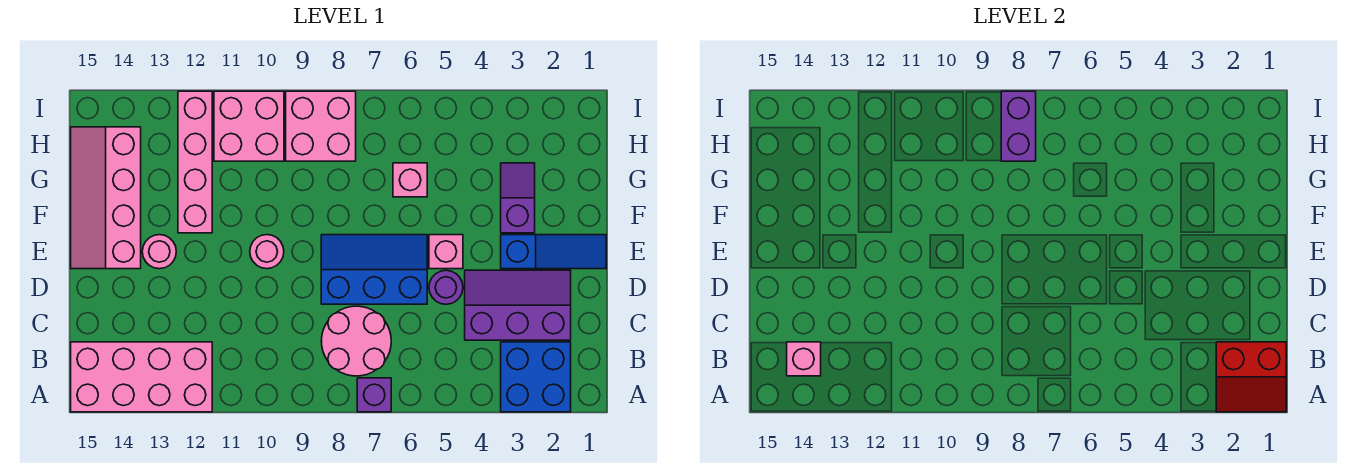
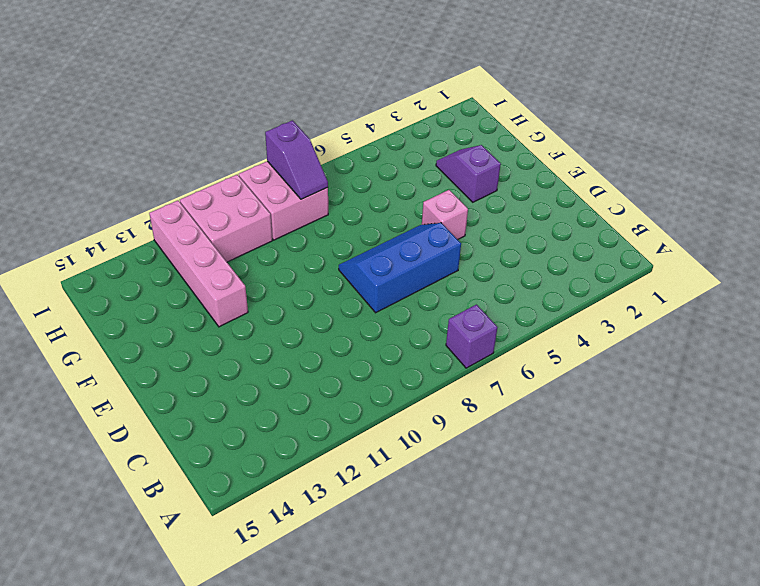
purple slope H8:I8 level 2 top I -> purple brick H8:I8 level 2
none -> blue brick A2:B3 level 1
none -> pink brick A12:B15 level 1
none -> pink round brick B7:C8 level 1

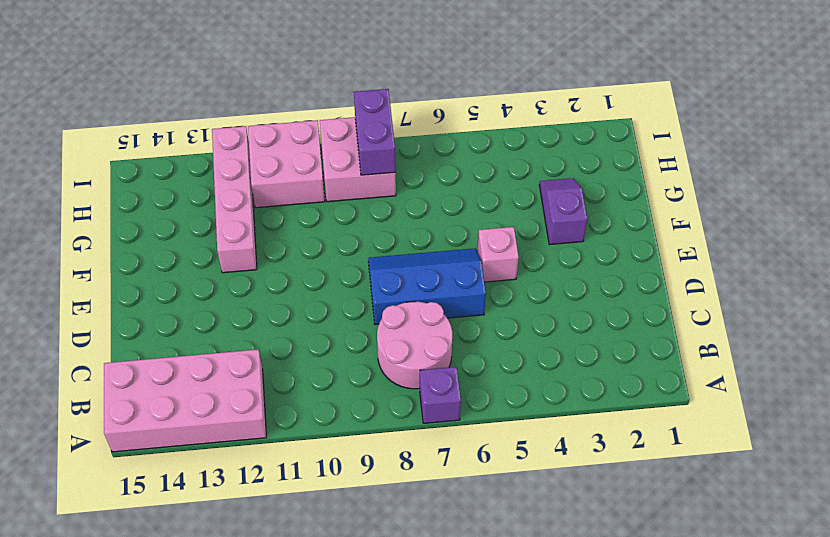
none -> blue brick A2:B3 level 1
none -> purple slope C2:D4 level 1 top C
none -> purple round brick D5 level 1

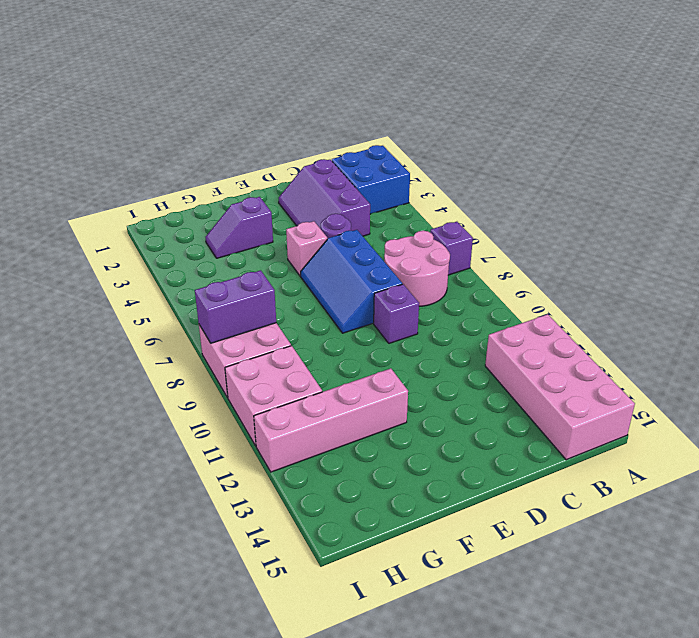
purple brick D9 level 1 -> none
none -> blue slope E1:E3 level 1 top 3
none -> pink round brick E10 level 1
none -> pink round brick E13 level 1

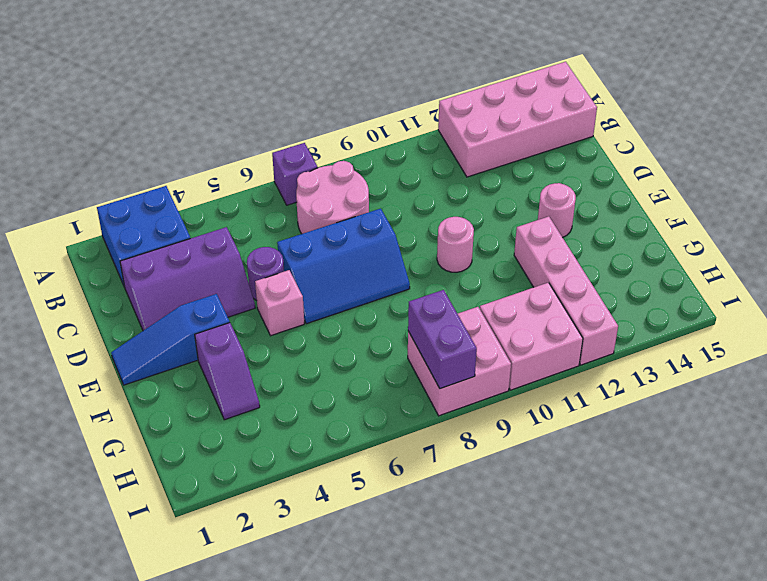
none -> pink slope E14:H15 level 1 top 14
none -> pink brick G6 level 1
none -> red slope A1:B2 level 2 top B

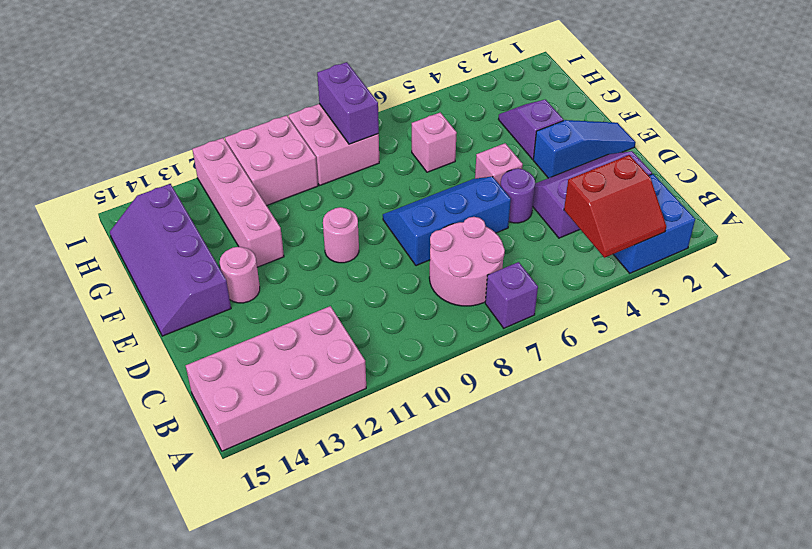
red slope A3:B4 level 2 top B -> red slope A1:B2 level 2 top B
purple slope E14:H15 level 1 top 14 -> pink slope E14:H15 level 1 top 14
none -> pink brick B14 level 2

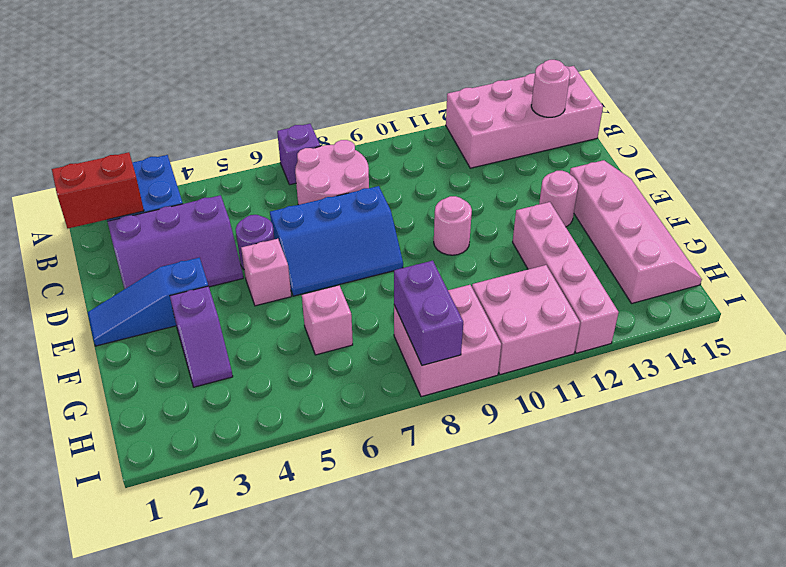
pink round brick B14 level 2 -> pink brick B14 level 2

